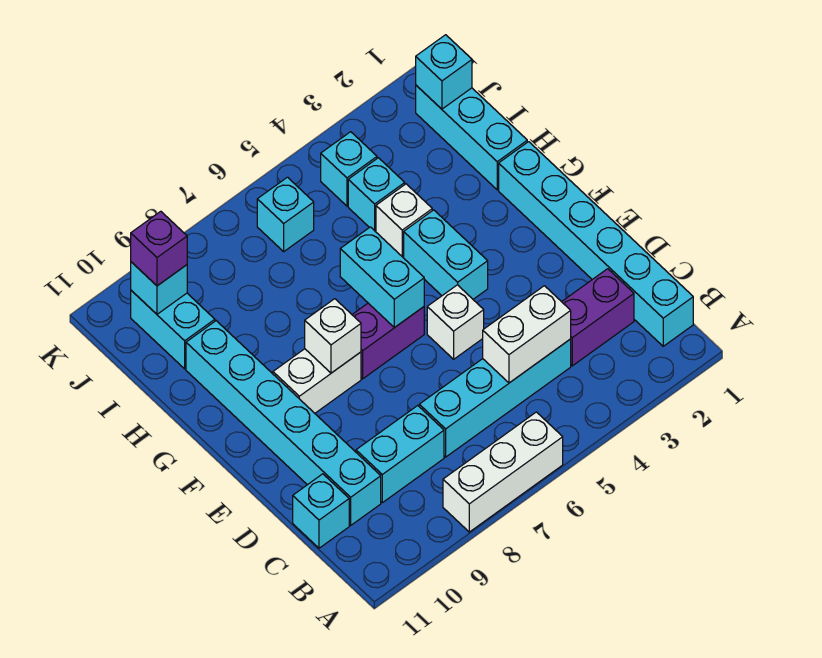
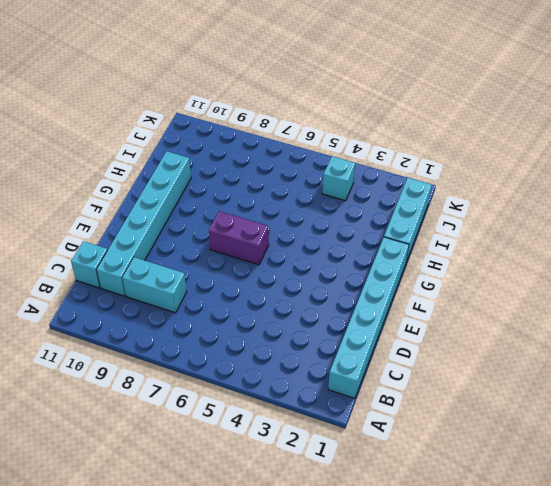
none -> white brick A6:A8 level 1
none -> purple brick C2:C3 level 1
none -> cyan brick C4:C7 level 1

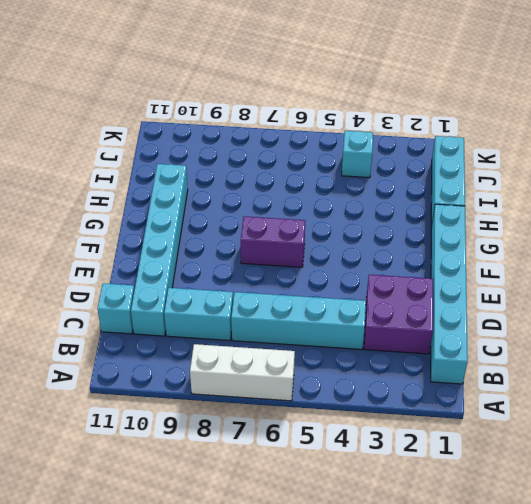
purple brick C2:D3 level 1 -> purple brick C2:C3 level 1
none -> white brick E5 level 1
none -> cyan brick F4:G4 level 1
none -> white brick F8:F9 level 1

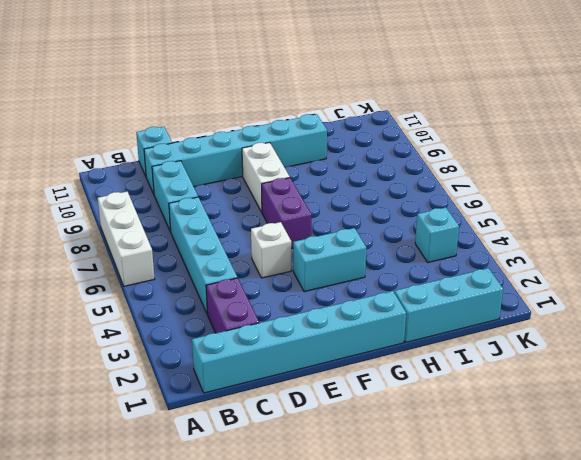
none -> white brick H4 level 1
none -> cyan brick I4 level 1
none -> cyan brick I10:J10 level 1

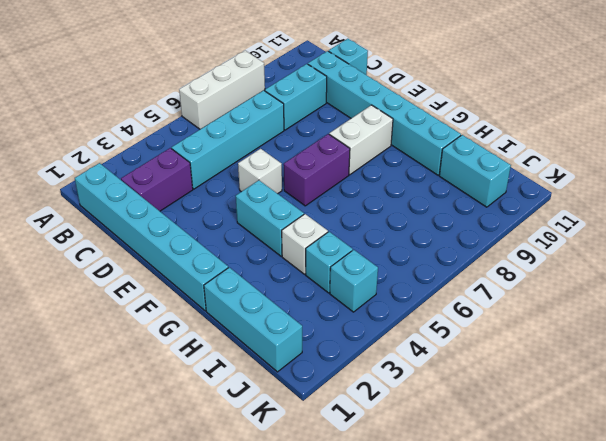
none -> cyan brick J6 level 1
none -> white brick C4:C5 level 2
none -> cyan brick F6:G6 level 2

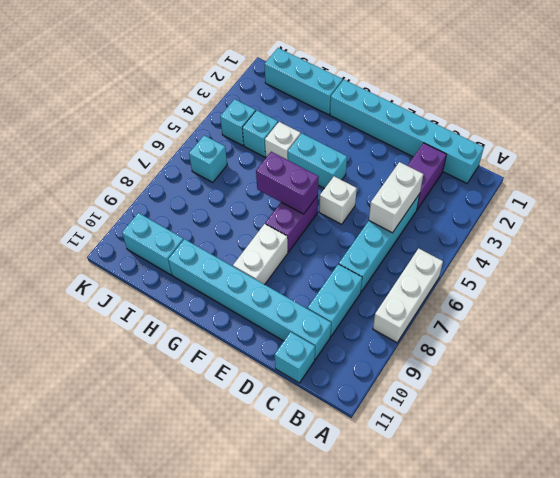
purple brick F6:G6 level 2 -> cyan brick F6:G6 level 2
none -> white brick F8 level 2
none -> cyan brick J1 level 2
none -> cyan brick J10 level 2

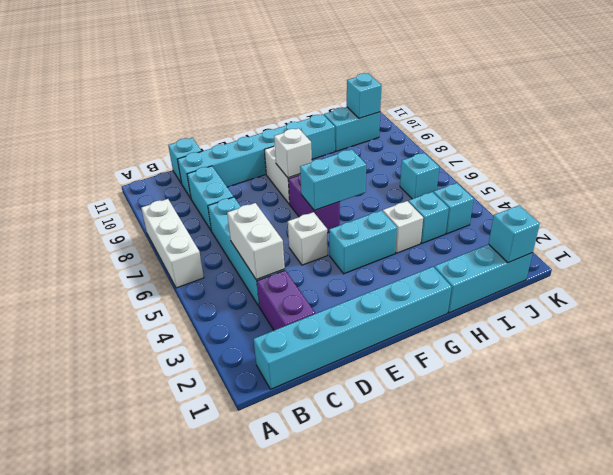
none -> purple brick J10 level 3

